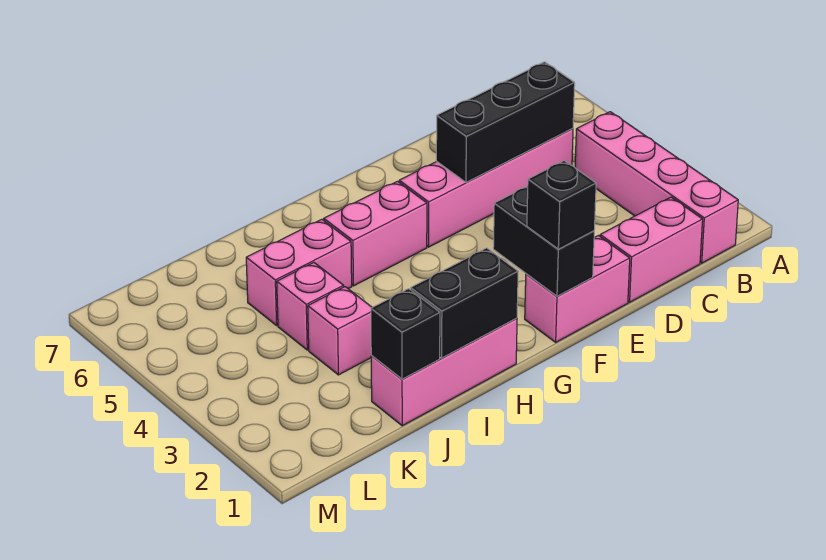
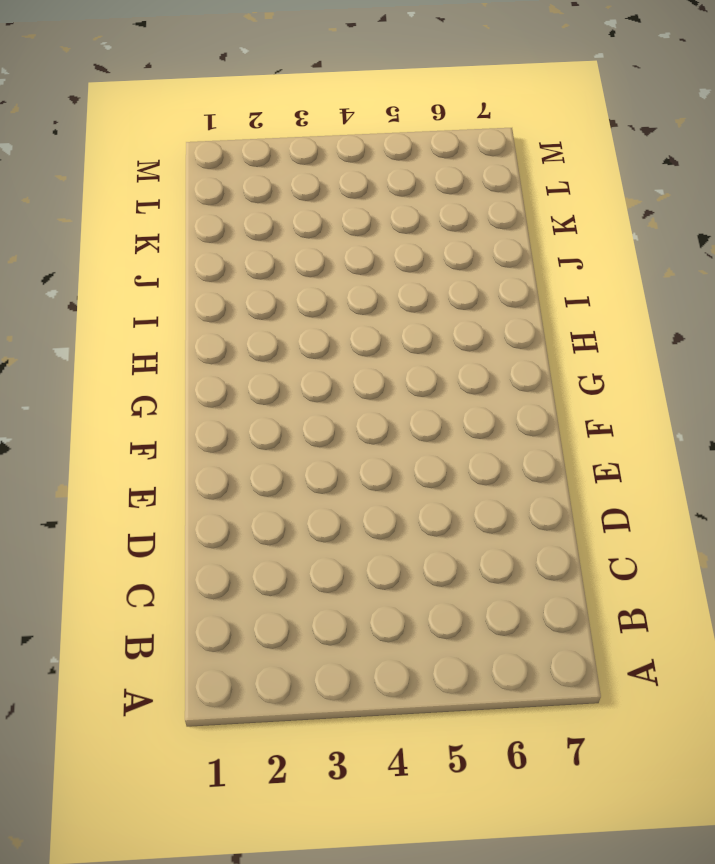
none -> pink brick B1:B4 level 1
none -> pink brick C1:D1 level 1
none -> pink brick C5:F5 level 1

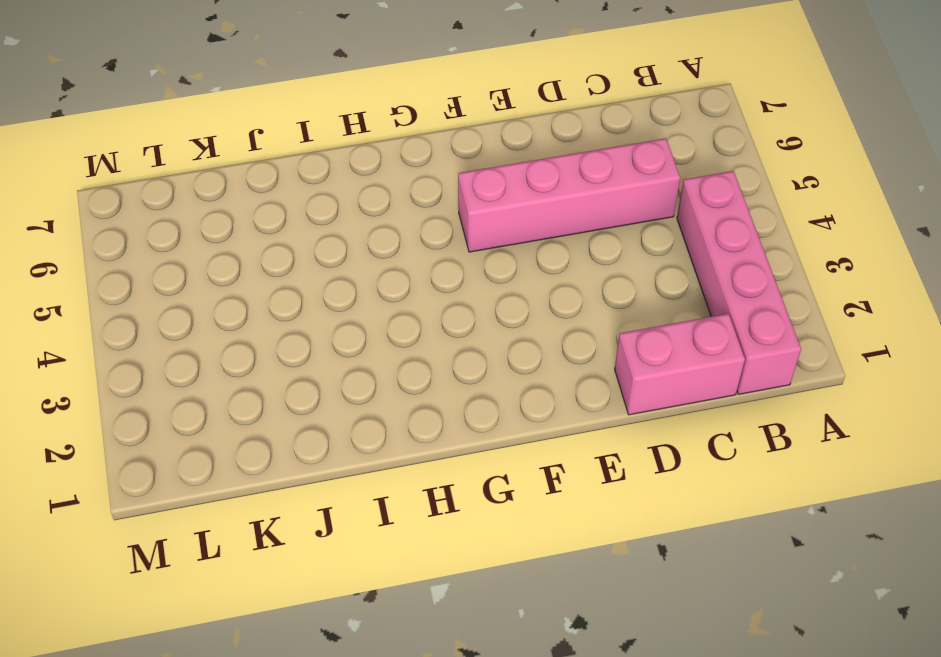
none -> pink brick E1:F1 level 1
none -> pink brick G5:H5 level 1
none -> pink brick H1:J1 level 1

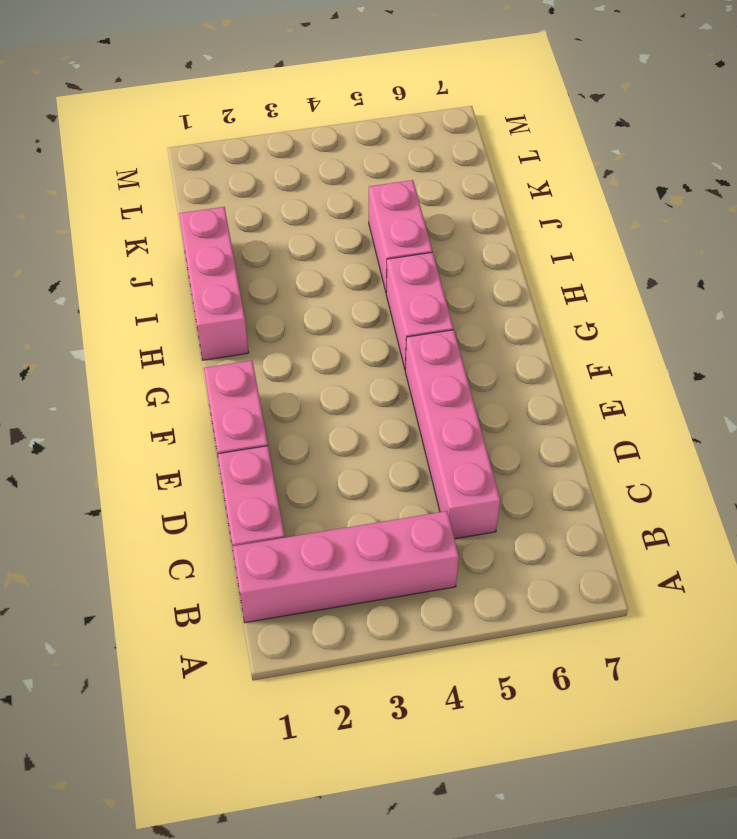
none -> pink brick J3 level 1
none -> pink brick J4 level 1
none -> black brick C5:E5 level 2

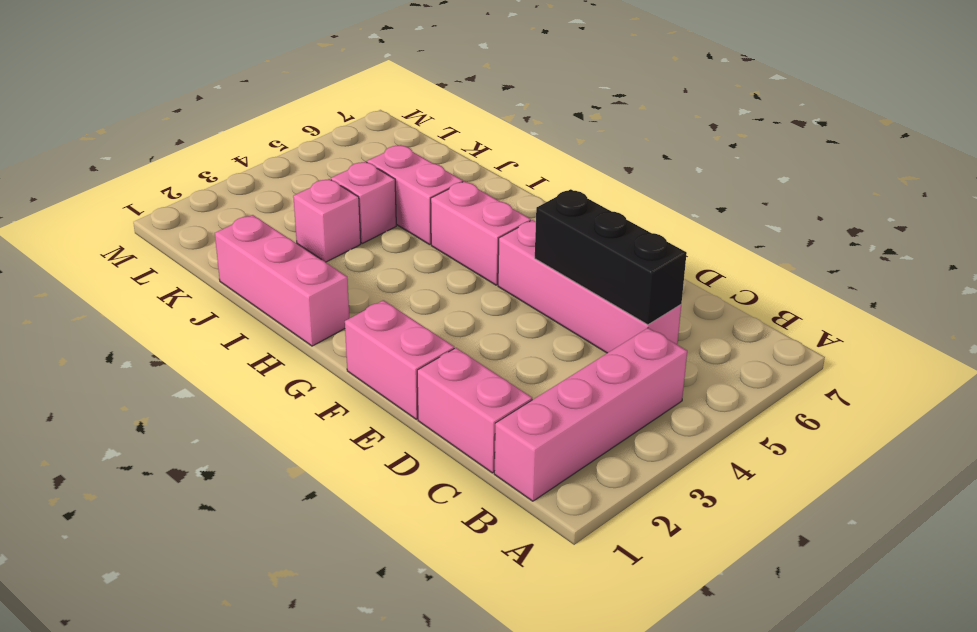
none -> black brick F1:F2 level 2
none -> black brick H1:I1 level 2
none -> black brick J1 level 2

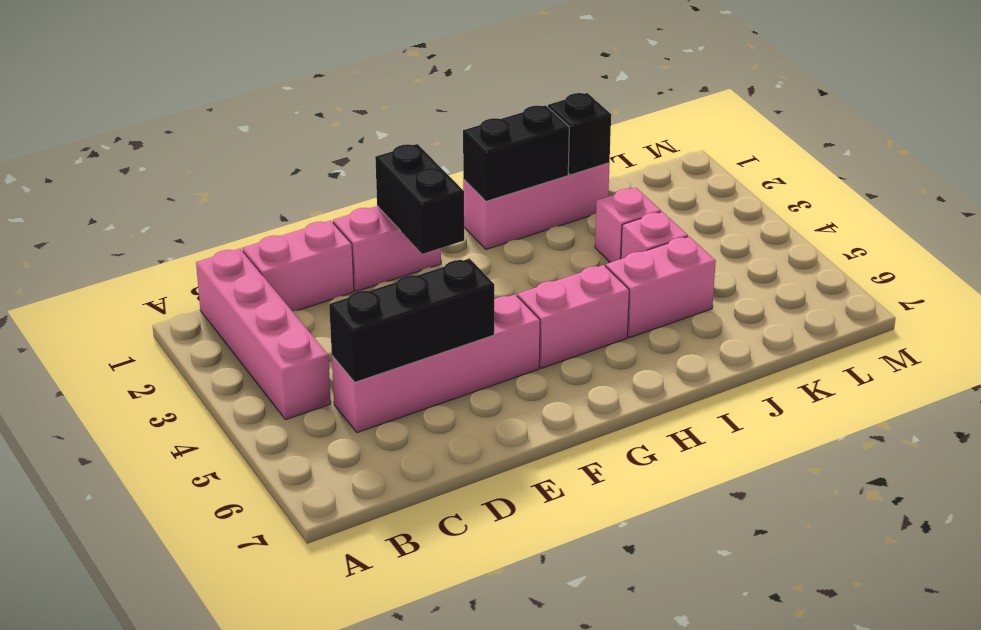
none -> black brick F1 level 3

